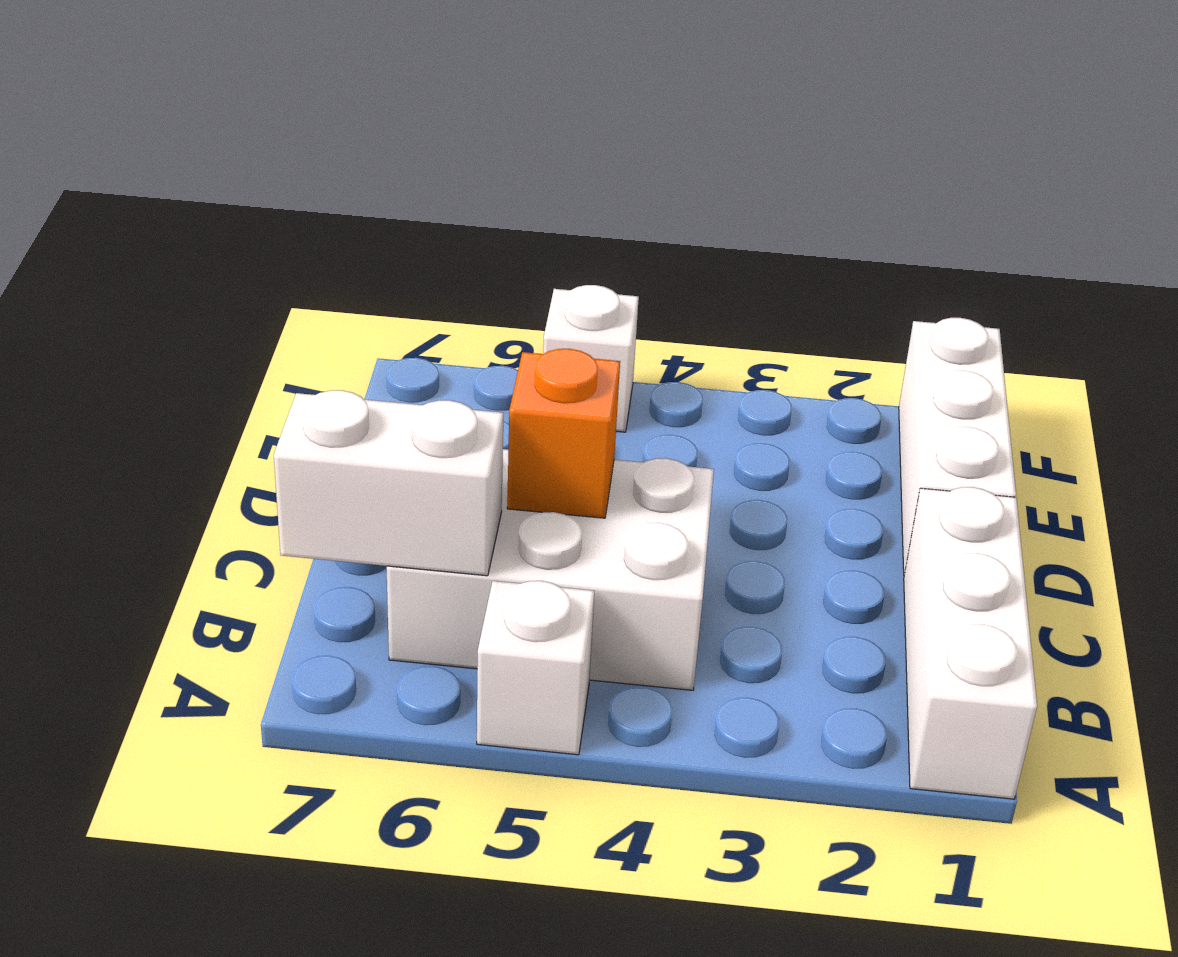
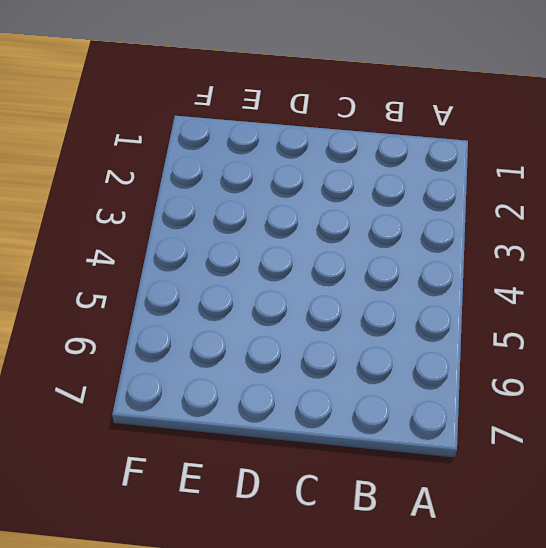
none -> white brick A1:C1 level 1
none -> white brick A5 level 1

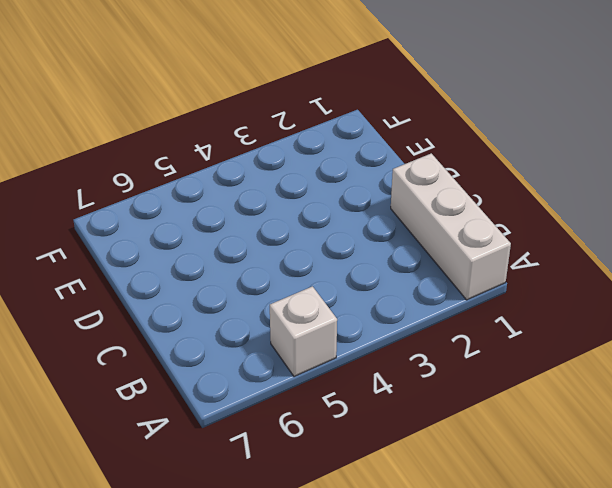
none -> white brick B4:C6 level 1
none -> white brick D1:F1 level 1

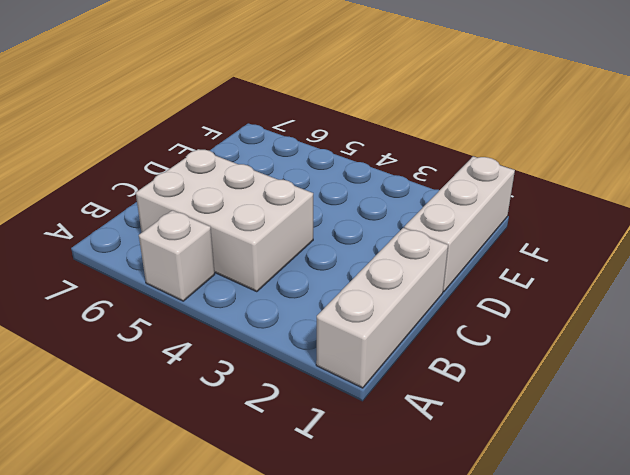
none -> white brick F5 level 1
none -> white brick B6:B7 level 2

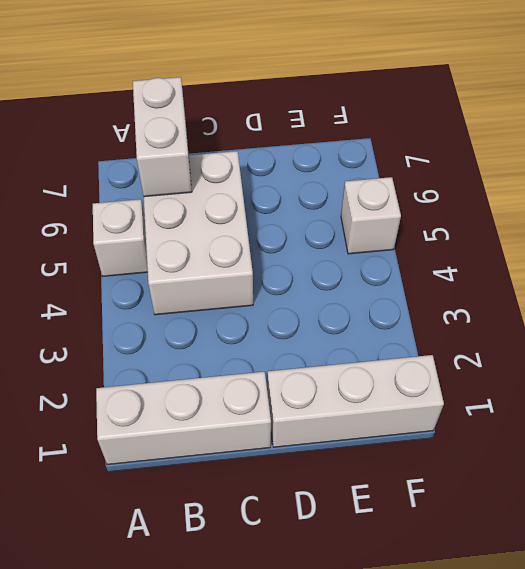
none -> orange brick C5 level 2

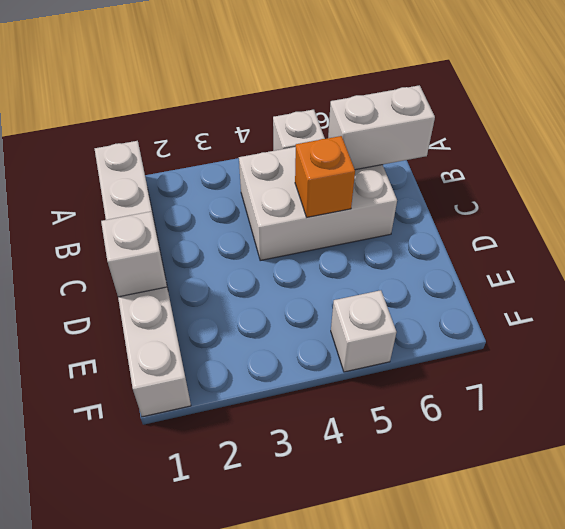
white brick D1 level 2 -> none

